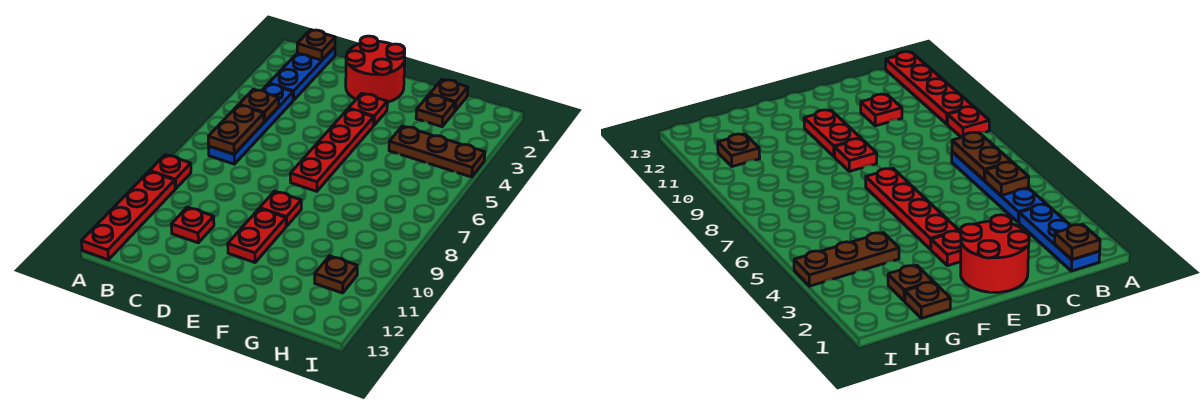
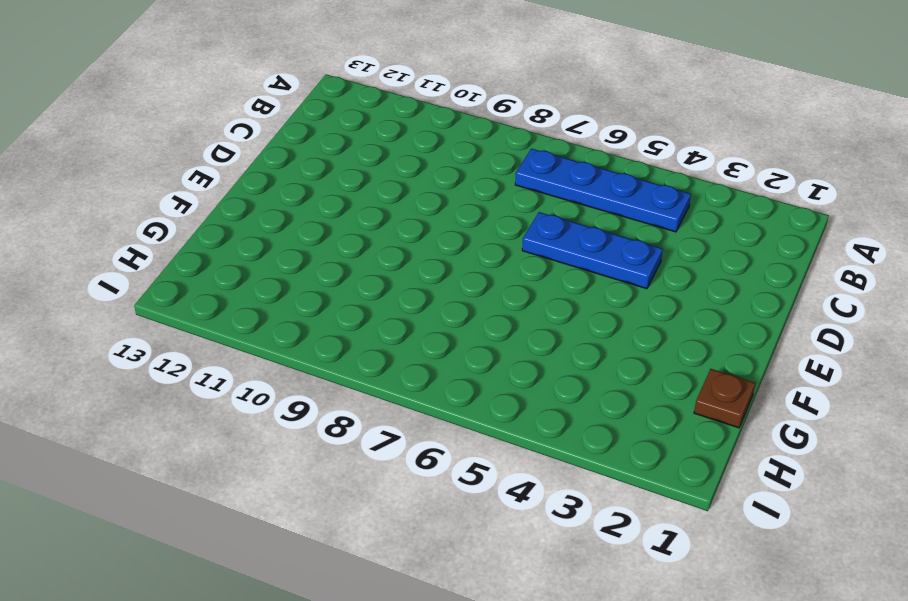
blue plate D4:D6 level 1 -> blue plate B1:B3 level 1
none -> red plate A9 level 1
none -> red plate A10:A13 level 1
none -> red plate C11 level 1

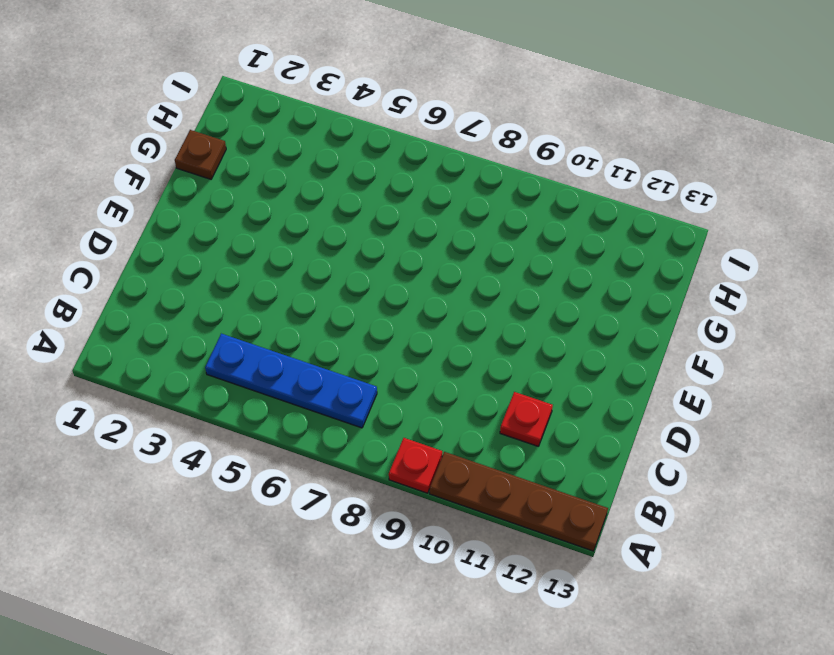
brown plate A10:A13 level 1 -> red plate A10:A13 level 1
none -> blue plate B1:B3 level 1
none -> red round brick D1:E2 level 1
none -> red plate E3 level 1

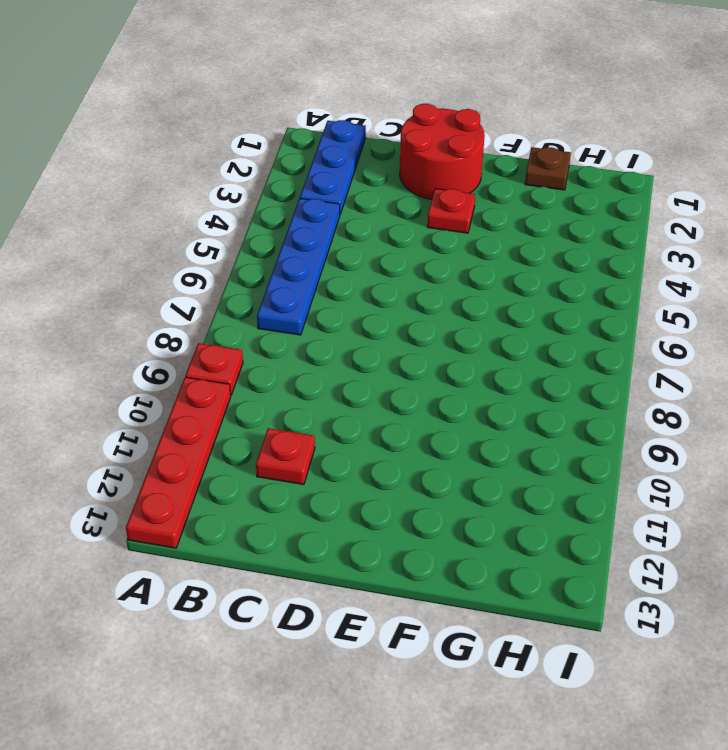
none -> red plate E4:E7 level 1
none -> red plate E9 level 1
none -> red plate E10:E11 level 1

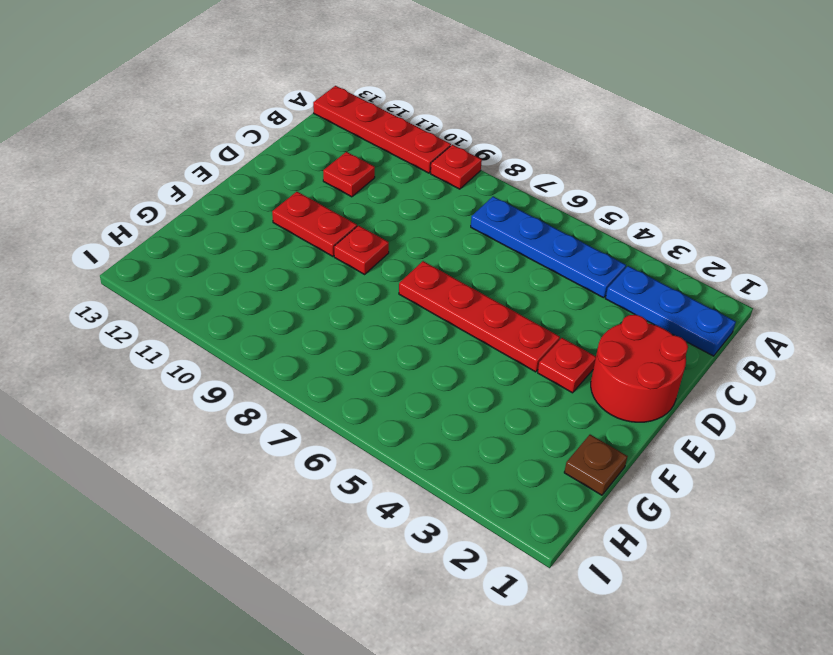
none -> brown plate G2 level 1
none -> brown plate G4:I4 level 1
none -> brown plate H11 level 1

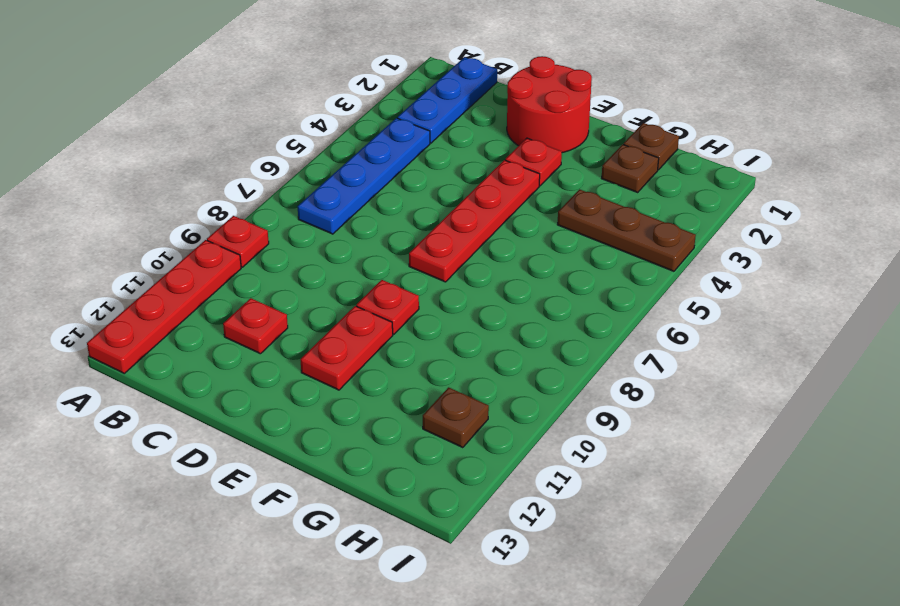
none -> brown plate B1 level 2
none -> brown plate B5 level 2
none -> brown plate B6:B7 level 2

